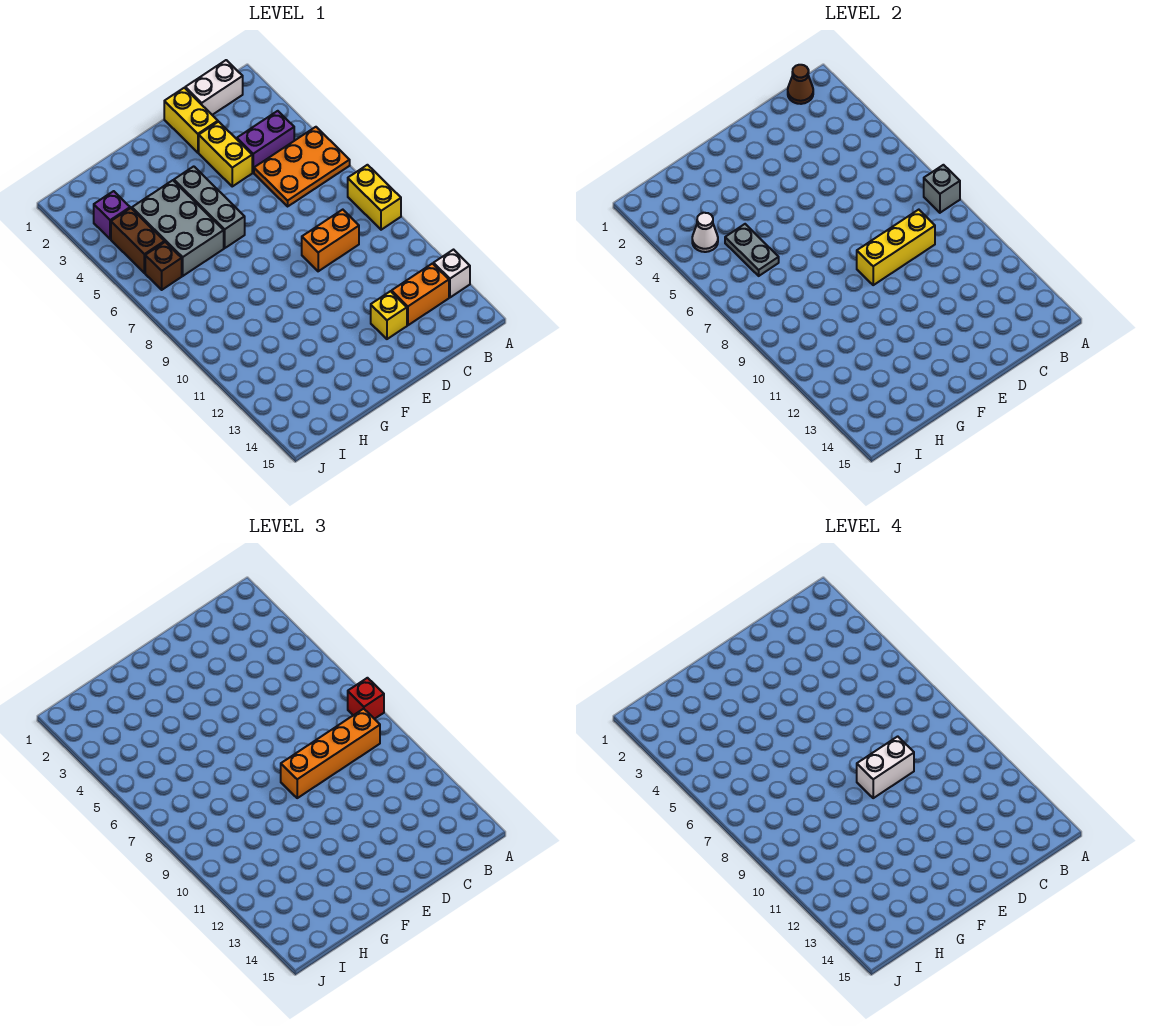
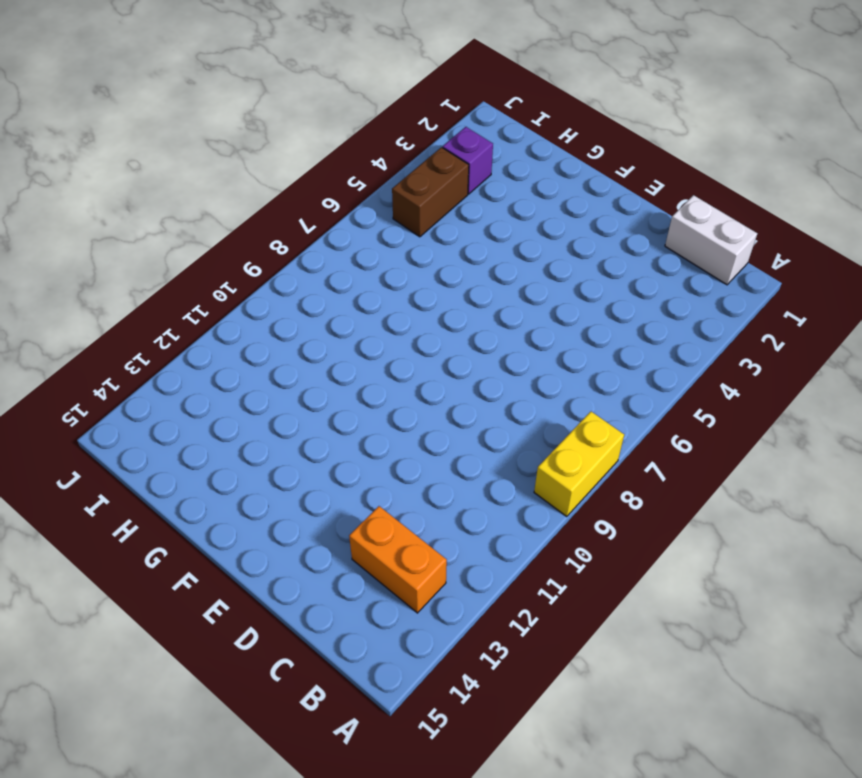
none -> orange plate A5:C6 level 1
none -> white brick A13 level 1
none -> purple brick B4:C4 level 1

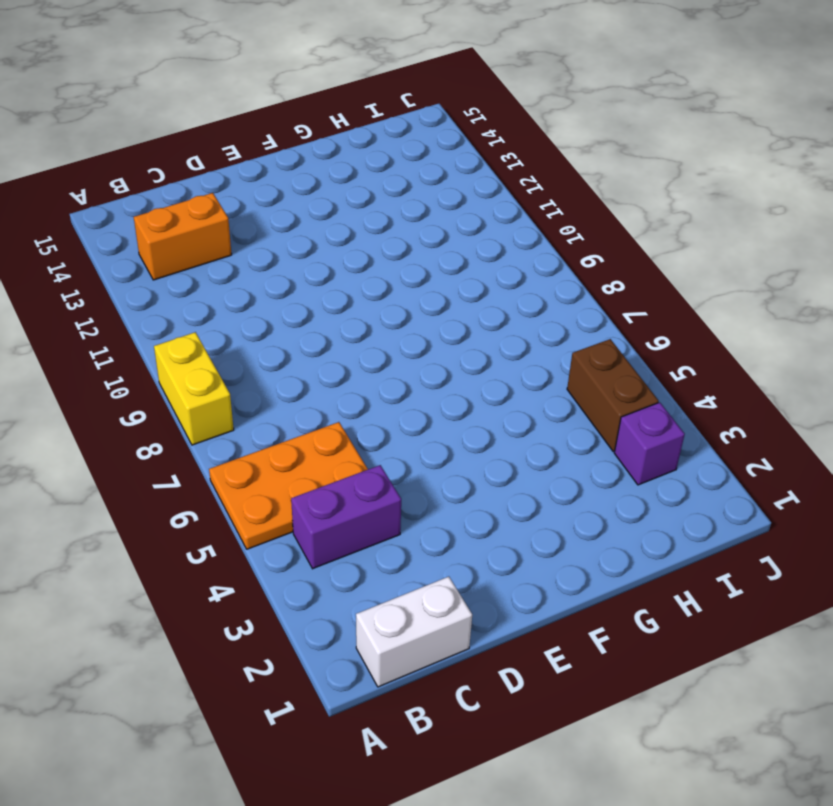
none -> white brick A13 level 1
none -> orange brick C9:D9 level 1
none -> yellow brick D1:D2 level 1

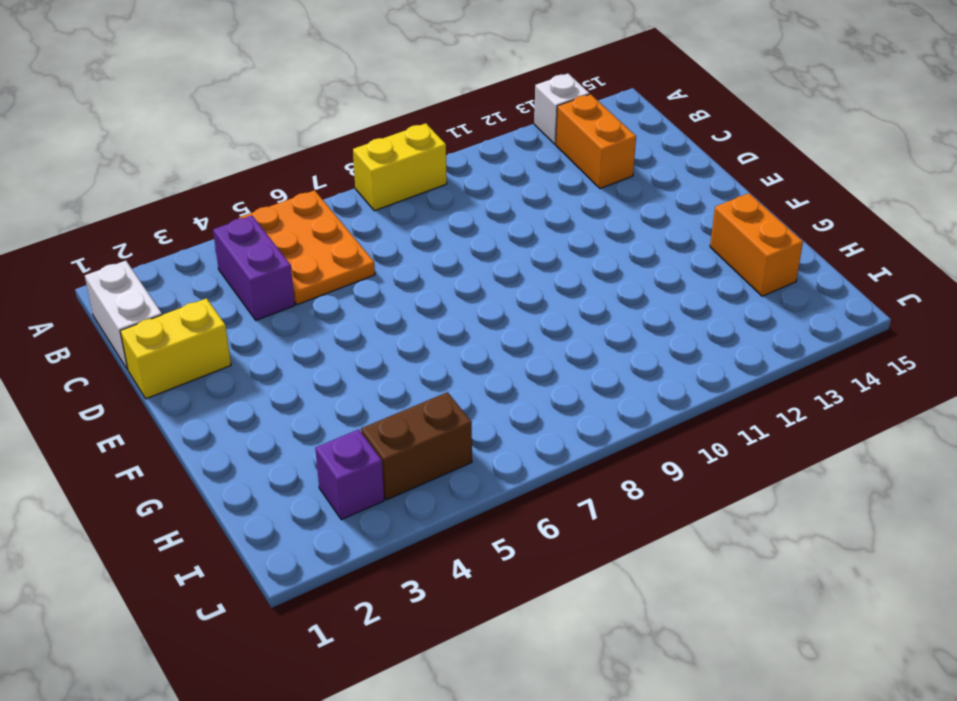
orange brick G14:H14 level 1 -> orange brick C9:D9 level 1
none -> yellow brick D3:D4 level 1
none -> yellow brick D13 level 1
none -> grey brick F4:F6 level 1

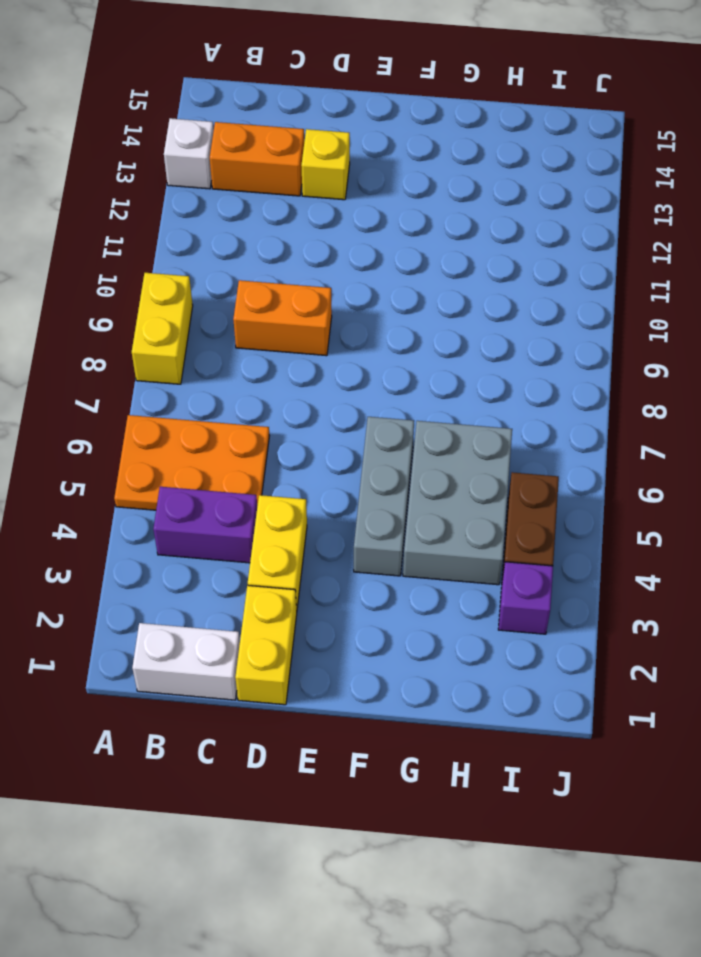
none -> brown brick I6 level 1
none -> grey brick A8 level 2
none -> brown cone B1 level 2

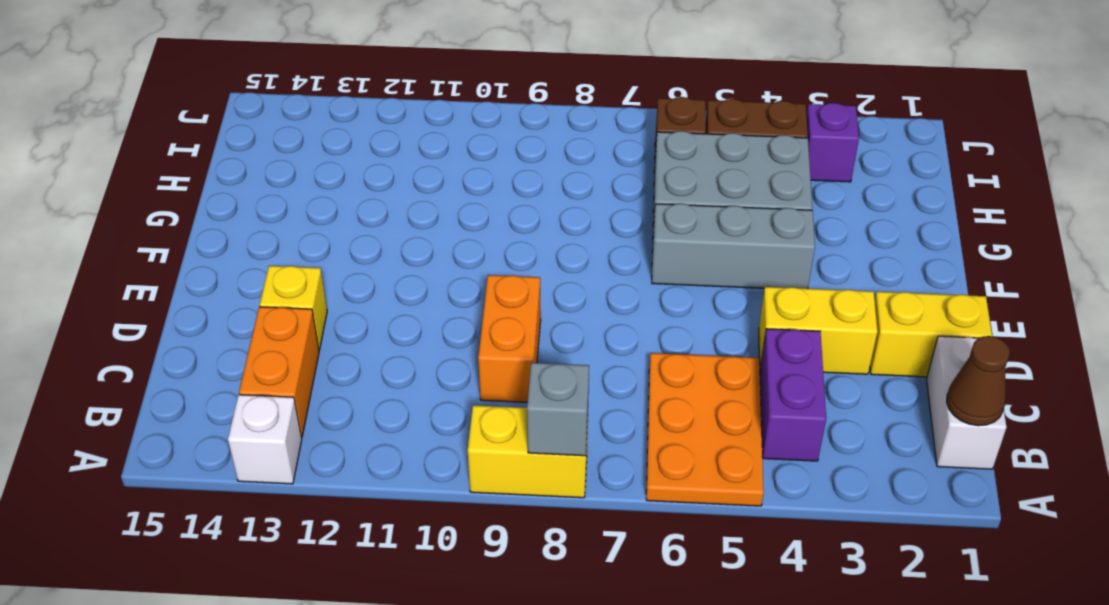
none -> yellow brick C9:E9 level 2
none -> grey plate H5:H6 level 2
none -> white cone I4 level 2

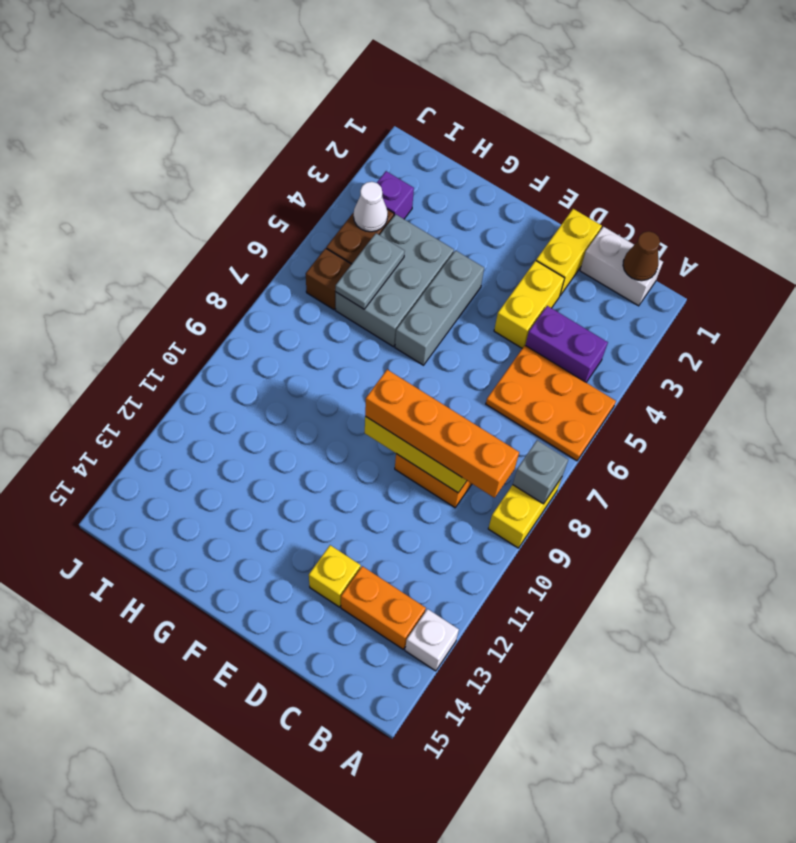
none -> red brick A8 level 3
none -> white brick D9:E9 level 4

